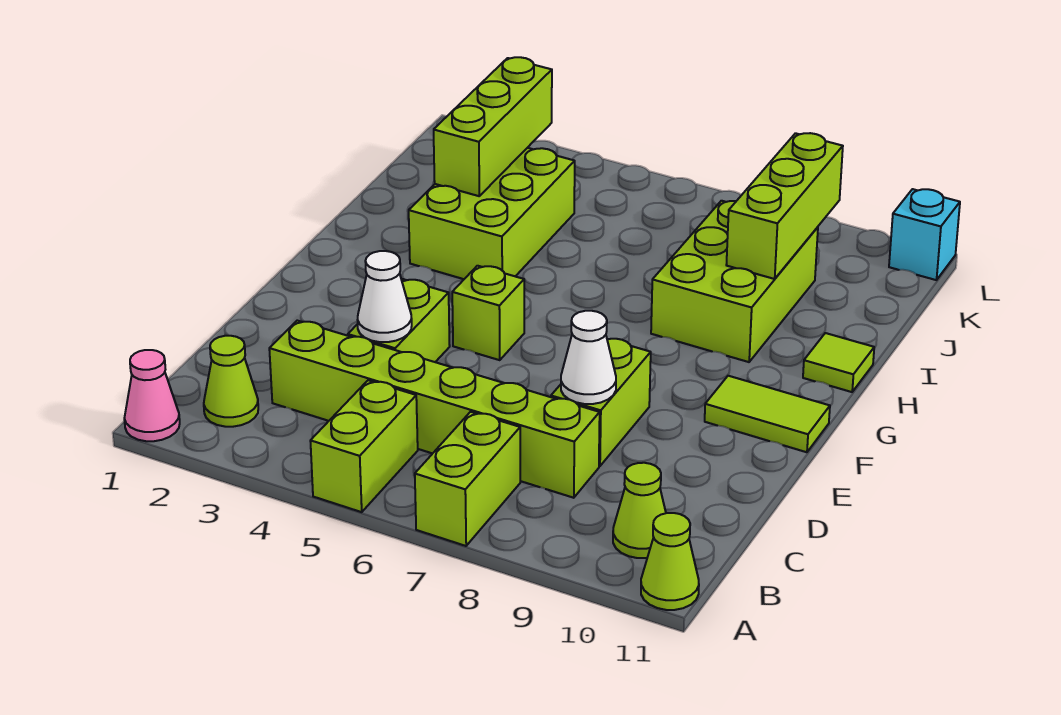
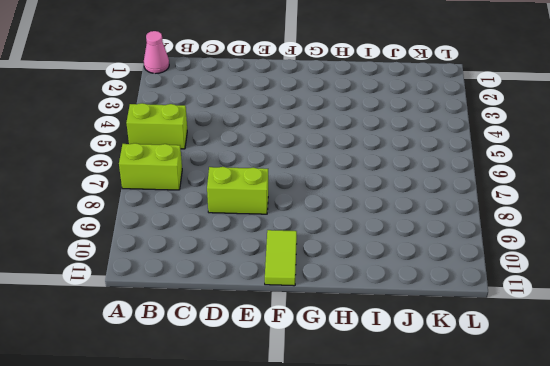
none -> lime cone A11 level 1
none -> lime cone B2 level 1
none -> lime cone B10 level 1

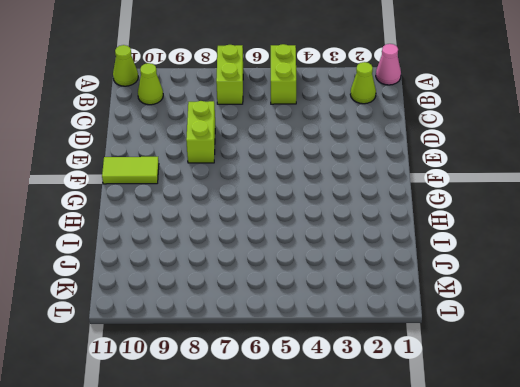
none -> lime brick C3:C8 level 1
none -> lime brick D4:E4 level 1
none -> lime brick F5 level 1

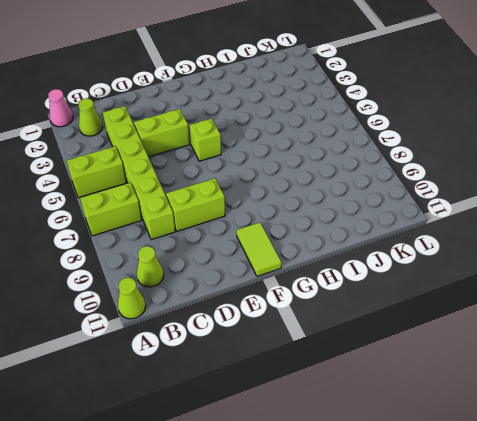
none -> lime brick H3:J4 level 1
none -> lime brick H8:J9 level 1
none -> lime tile H11 level 1

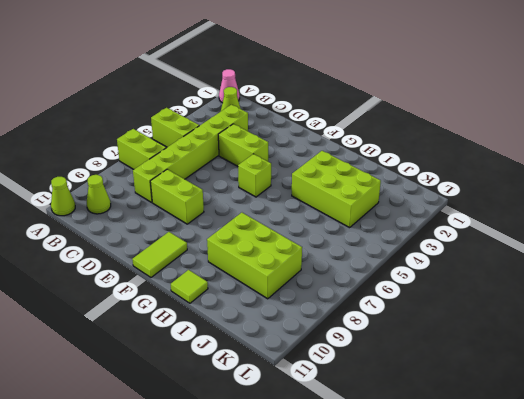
none -> cyan brick L11 level 1
none -> white cone D4 level 2
none -> white cone D8 level 2

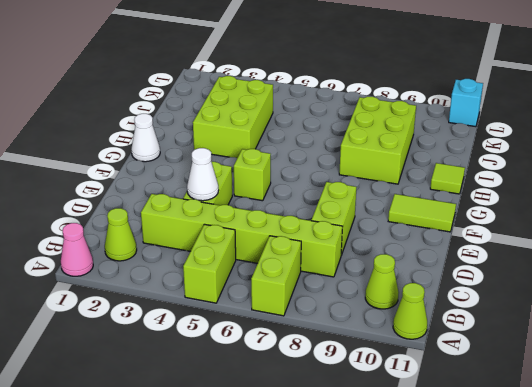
white cone G1 level 1 -> white cone D8 level 2
none -> lime brick I3:K3 level 2
none -> lime brick I9:K9 level 2

